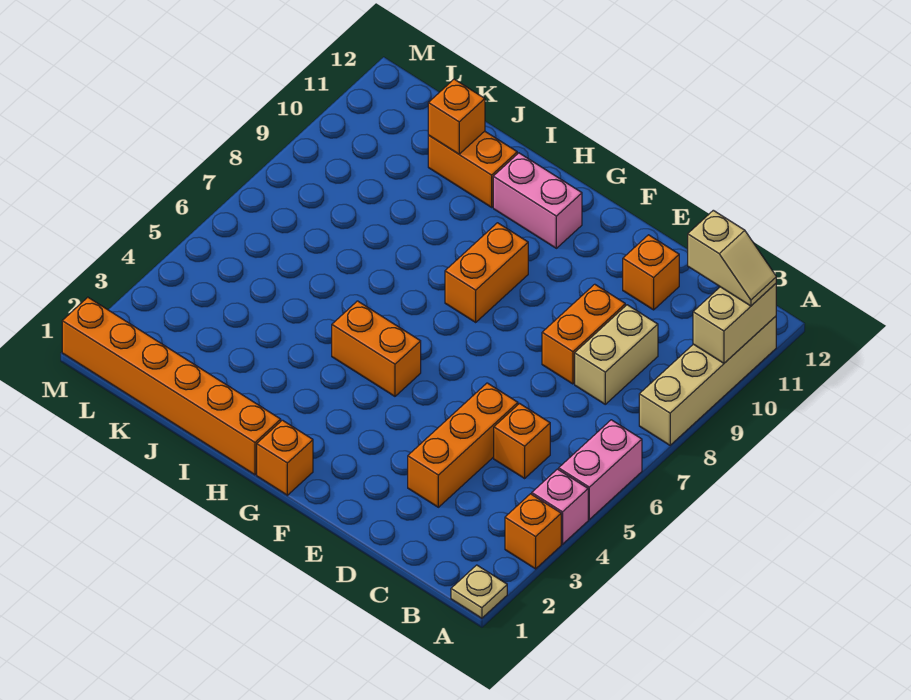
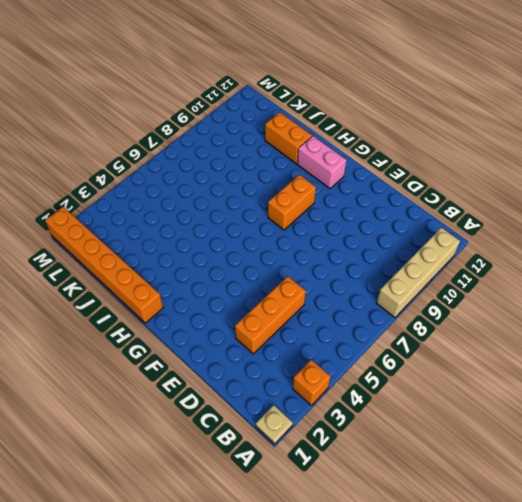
none -> pink brick A4 level 1
none -> pink brick A5:A6 level 1
none -> orange brick C5 level 1

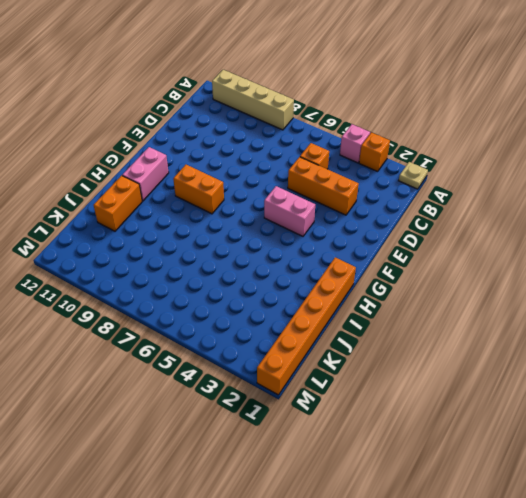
pink brick F4:F5 level 1 -> pink brick A5:A6 level 1
none -> tan brick C8:C9 level 1
none -> orange brick D8:D9 level 1
none -> orange brick D11 level 1

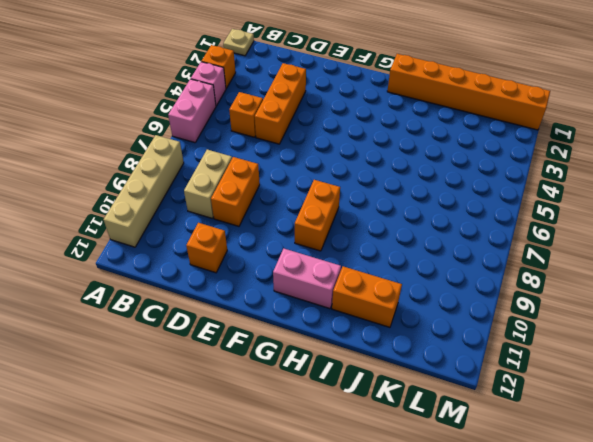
none -> orange brick G1 level 1
none -> orange brick G5:H5 level 1
none -> tan brick A10:A11 level 2

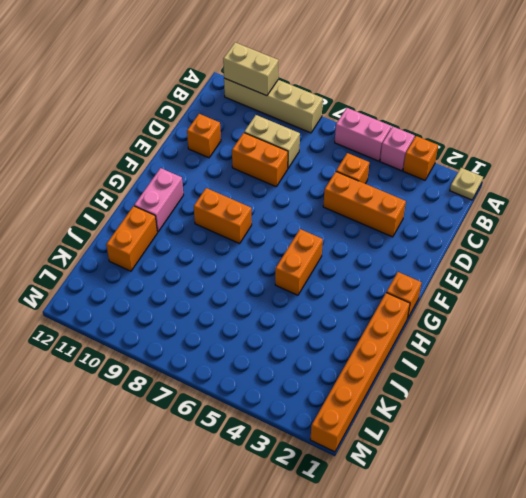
none -> orange brick J11 level 2
none -> tan slope A11:B11 level 3 top B

